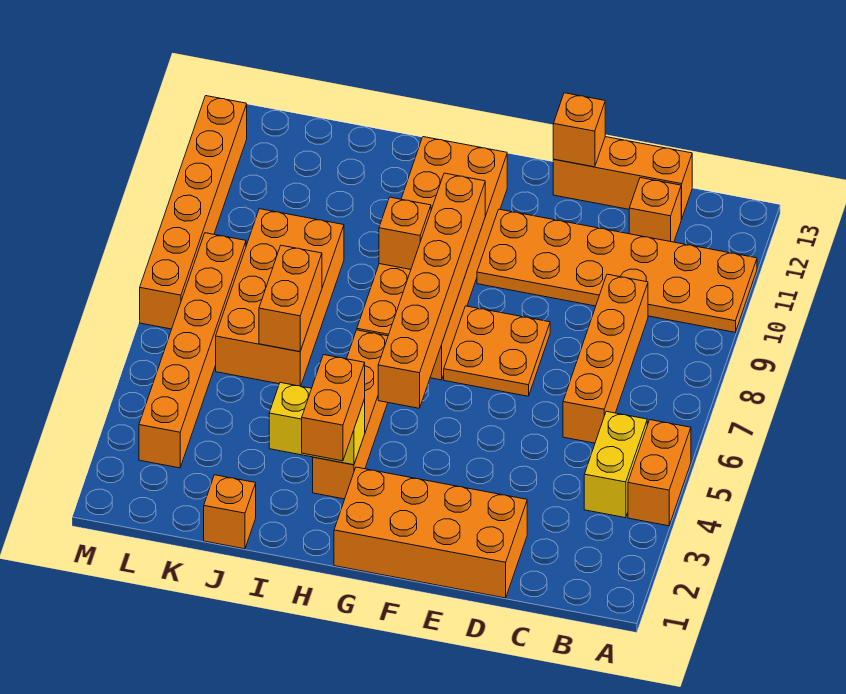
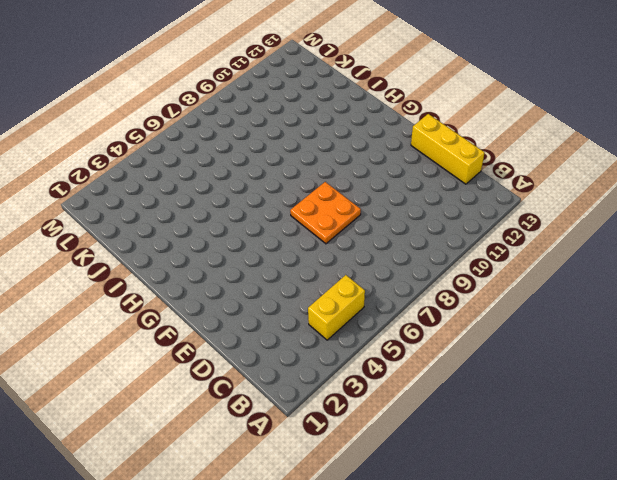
yellow brick C13:E13 level 1 -> orange brick C13:E13 level 1
none -> orange brick A4:A5 level 1
none -> orange plate A10:F11 level 1
none -> orange brick C6:C9 level 1

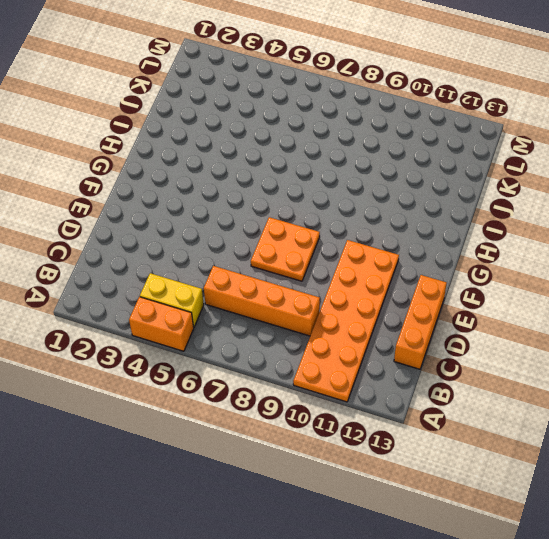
none -> orange brick C12 level 1
none -> orange brick D1:G2 level 1
none -> orange brick G7:H12 level 1

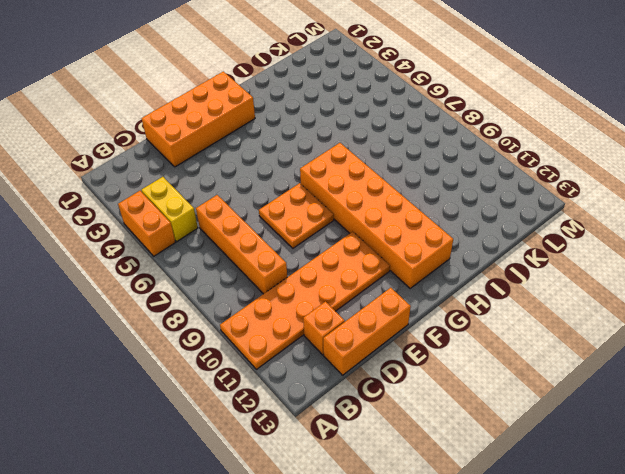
none -> orange brick H3:H6 level 1
none -> orange brick J1 level 1
none -> orange brick J6:K9 level 1

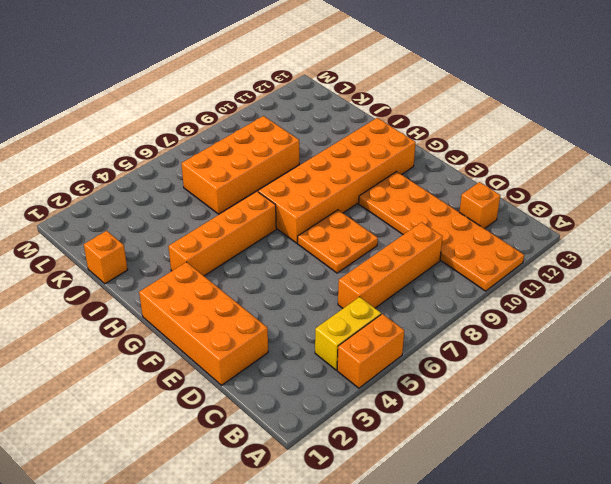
none -> orange brick C13:E13 level 1
none -> orange brick L3:L8 level 1
none -> orange brick M7:M12 level 1

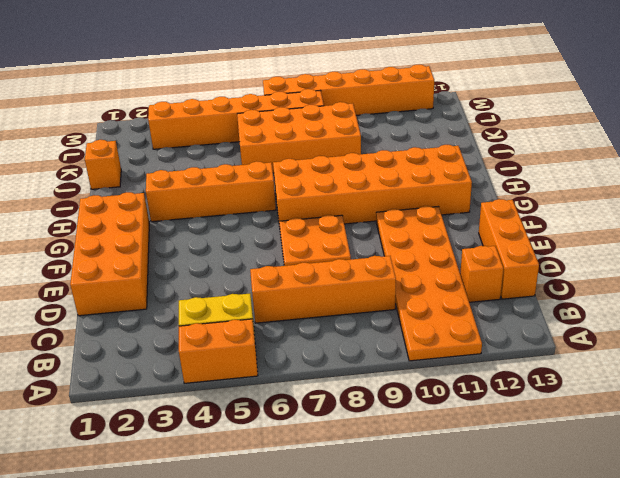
none -> orange brick E13 level 2
none -> orange brick G5:G10 level 2
none -> yellow brick H3:I3 level 2

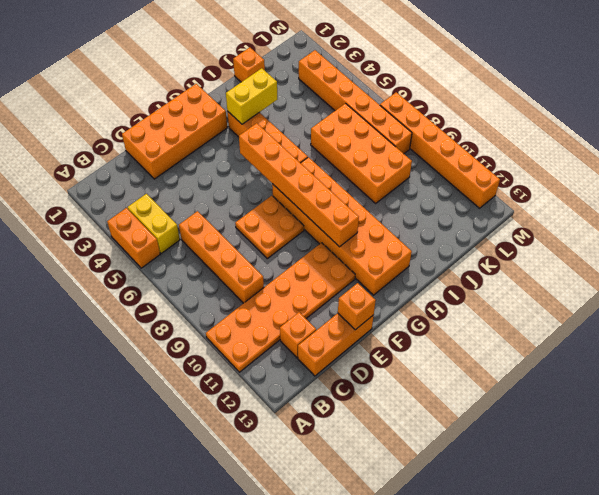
none -> orange brick H9 level 2
none -> orange brick J6:J7 level 2
none -> orange brick H2:H3 level 3

